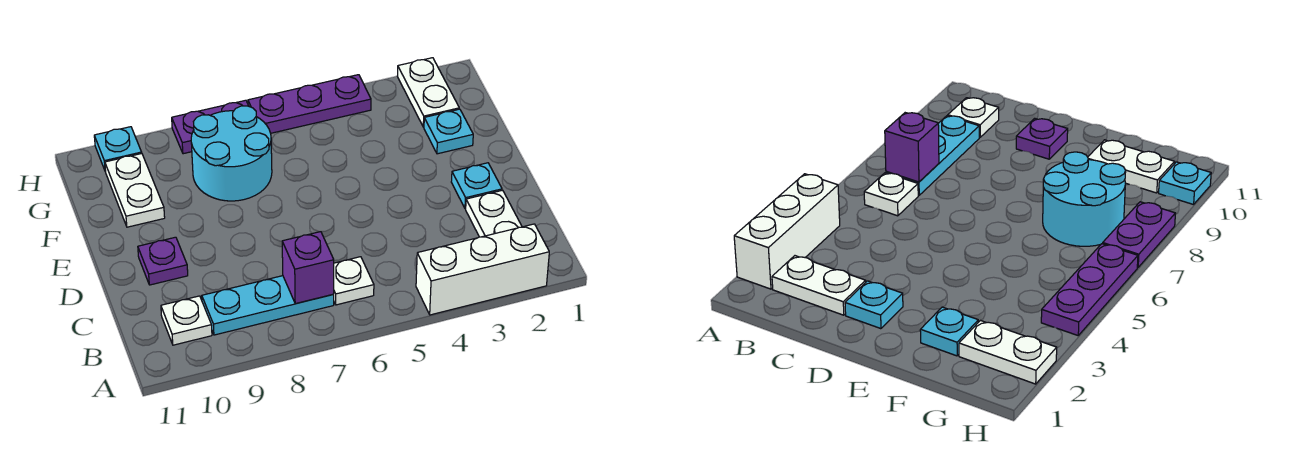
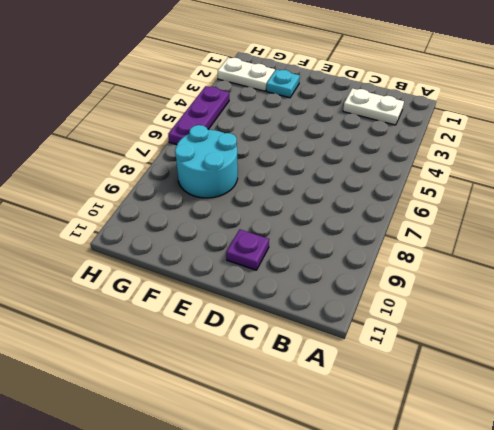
none -> white brick A2:A4 level 1
none -> white plate B6 level 1
none -> cyan plate B7:B9 level 1

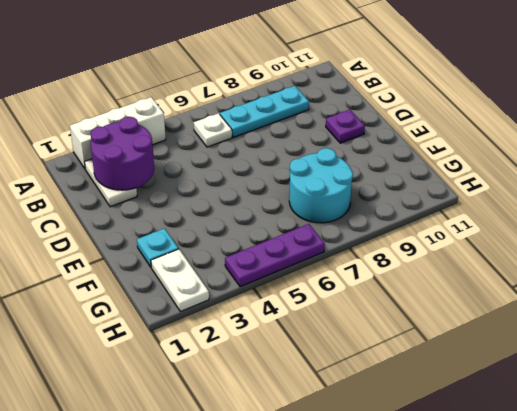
purple round brick B2:C3 level 2 -> none
none -> white plate B10 level 1
none -> cyan plate D2 level 1
none -> white plate F10:G10 level 1

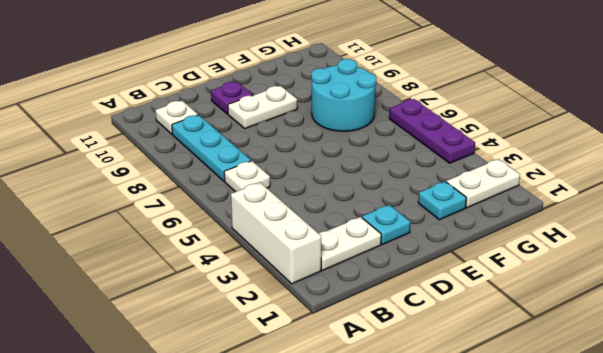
white plate D9:E9 level 1 -> white plate F10:G10 level 1
none -> purple plate H7:H8 level 1
none -> cyan plate H10 level 1
none -> purple brick B7 level 2

